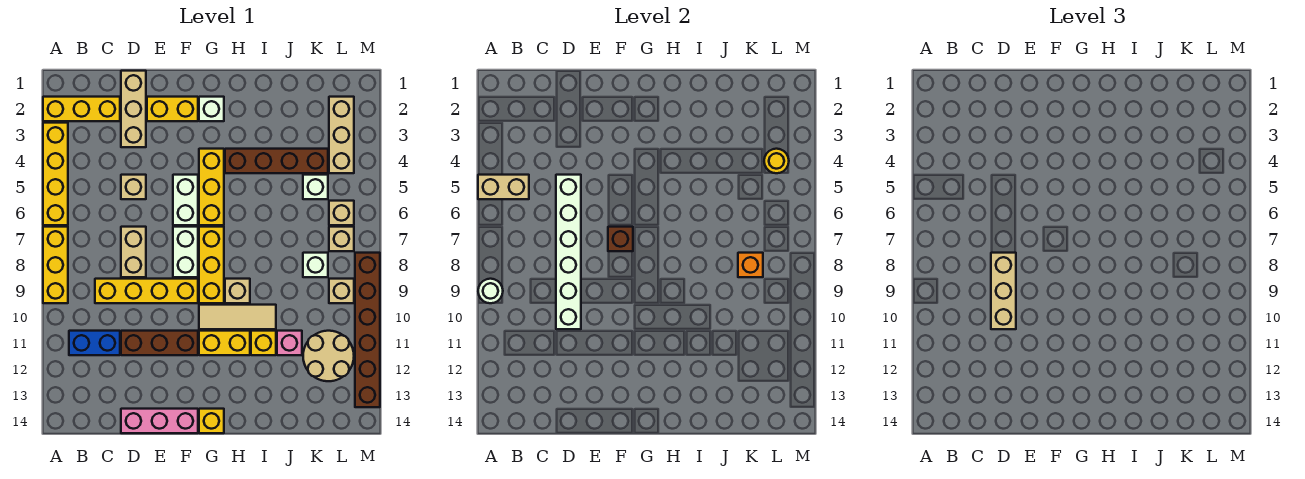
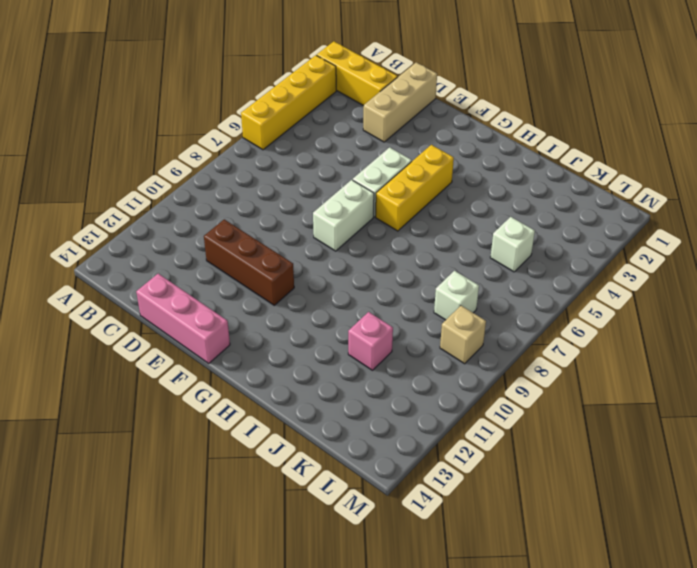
none -> yellow brick A7:A9 level 1
none -> blue brick B11:C11 level 1
none -> yellow brick C9:F9 level 1
none -> tan brick D5 level 1

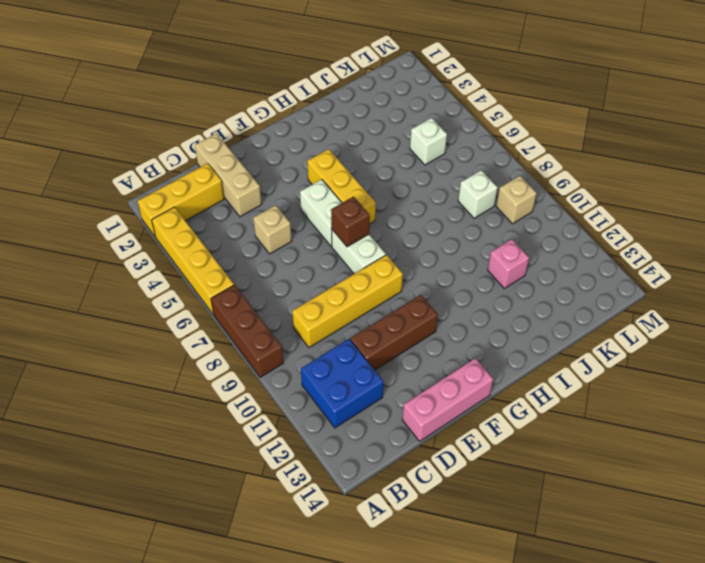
brown brick A7:A9 level 1 -> yellow brick A7:A9 level 1
blue brick B11:C12 level 1 -> blue brick B11:C11 level 1
none -> tan brick D7:D8 level 1
none -> yellow brick E2:F2 level 1
none -> white brick G2 level 1
none -> yellow brick G7:G9 level 1

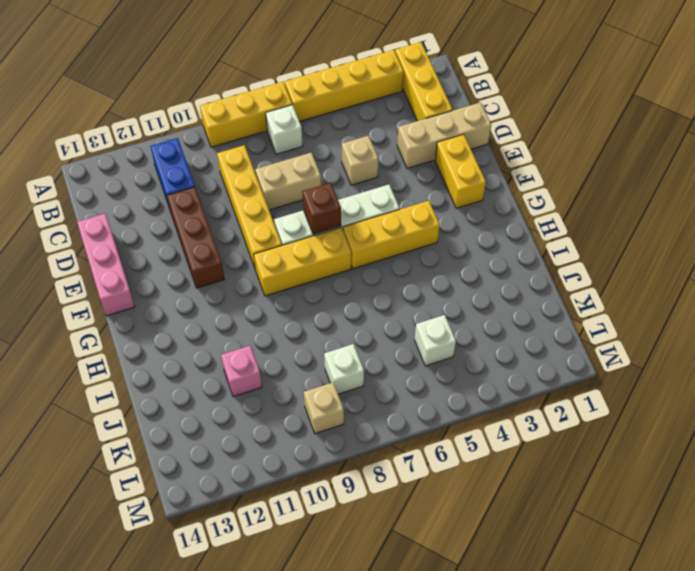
white brick B7 level 1 -> white brick G2 level 1
none -> tan tile G10:I10 level 1
none -> yellow brick G11:H11 level 1
none -> yellow brick G14 level 1
none -> brown brick H4:K4 level 1

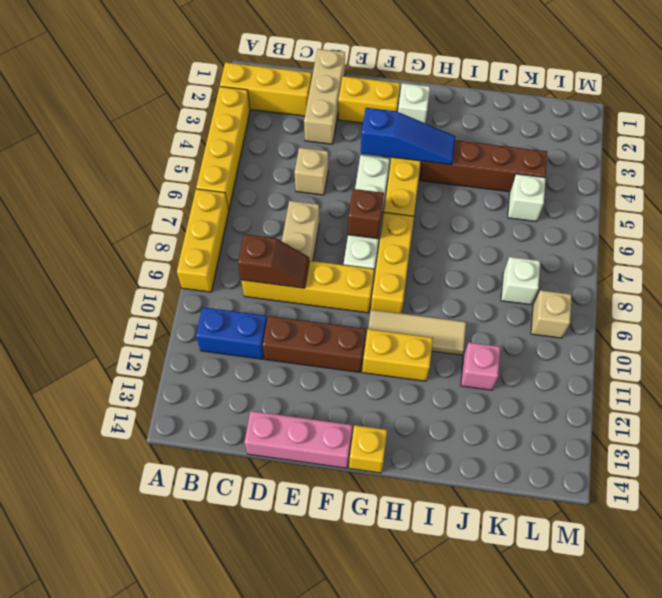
brown slope C9:D9 level 2 top C -> white brick D5:D10 level 2
blue slope F4:H4 level 2 top F -> none
none -> tan brick H9 level 1
none -> yellow brick I11 level 1
none -> tan round brick K11:L12 level 1
none -> tan brick L2:L4 level 1

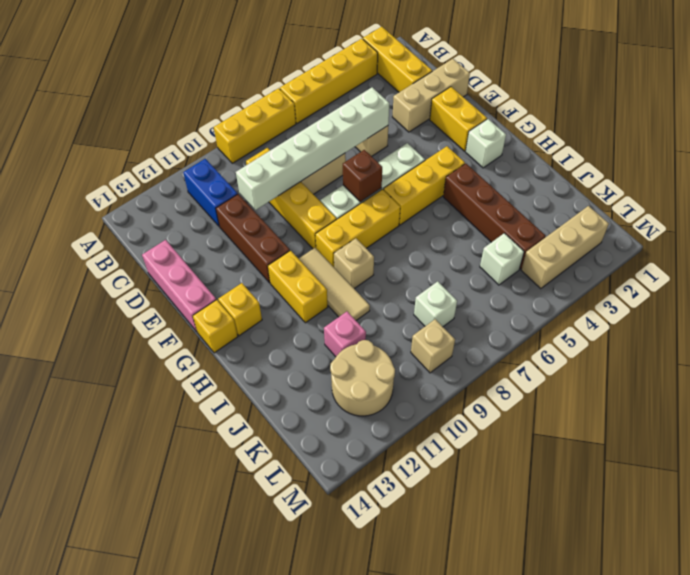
yellow brick G13 level 1 -> yellow brick I11 level 1
none -> tan brick L6 level 1
none -> tan brick L7 level 1
none -> brown brick M8:M13 level 1
none -> tan brick A5:B5 level 2

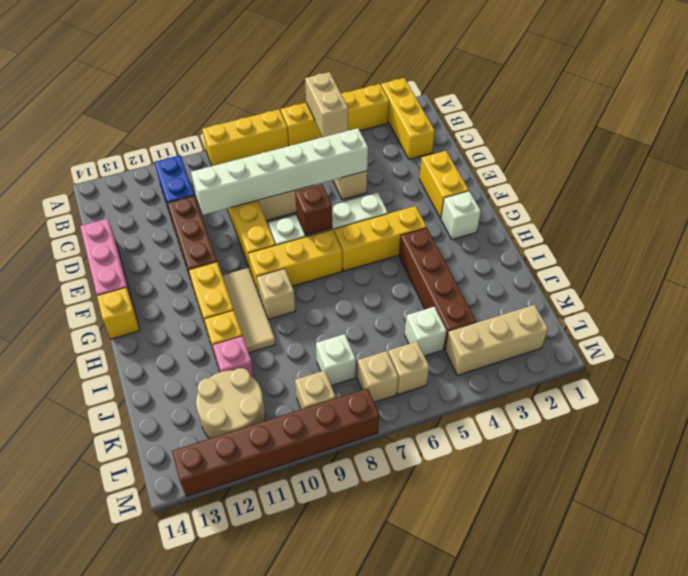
none -> tan brick D1:D3 level 1
none -> white round brick A9 level 2
none -> orange brick K8 level 2
none -> yellow round brick L4 level 2

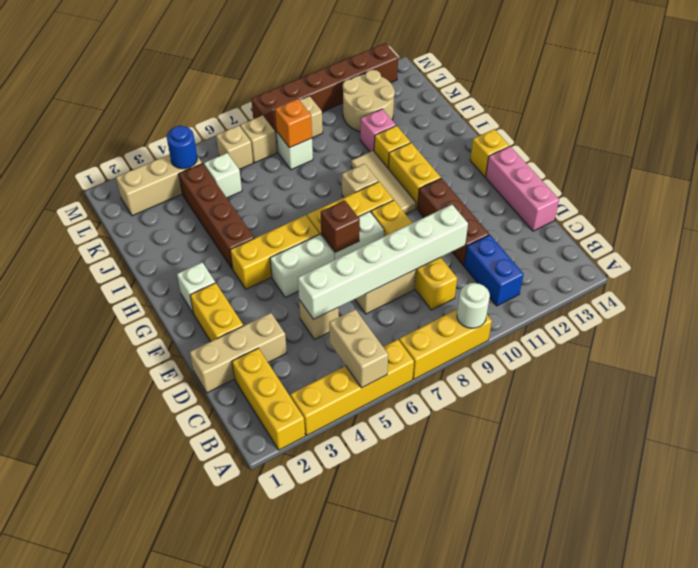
blue round brick L4 level 2 -> yellow round brick L4 level 2
none -> tan brick D8:D10 level 3

